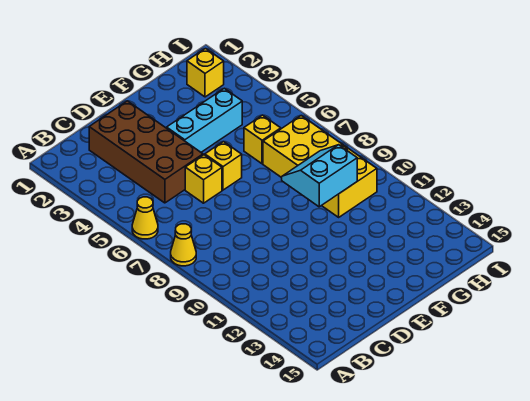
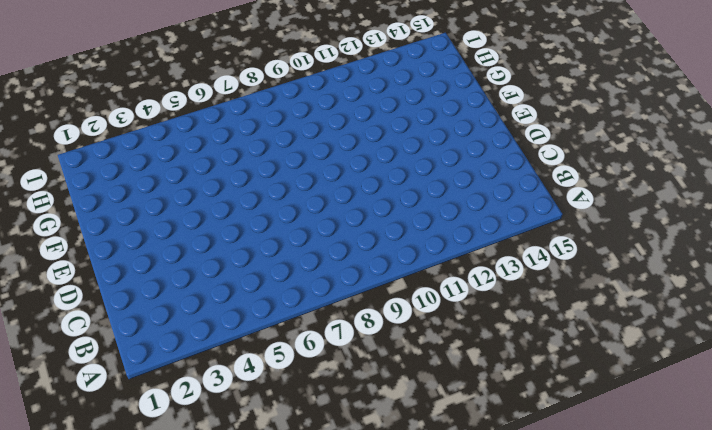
none -> yellow cone A6 level 1
none -> yellow cone A8 level 1

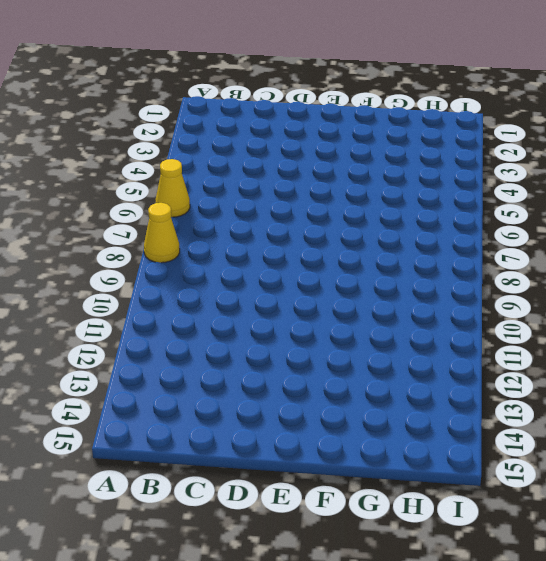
none -> brown brick C2:D5 level 1
none -> yellow brick D6 level 1

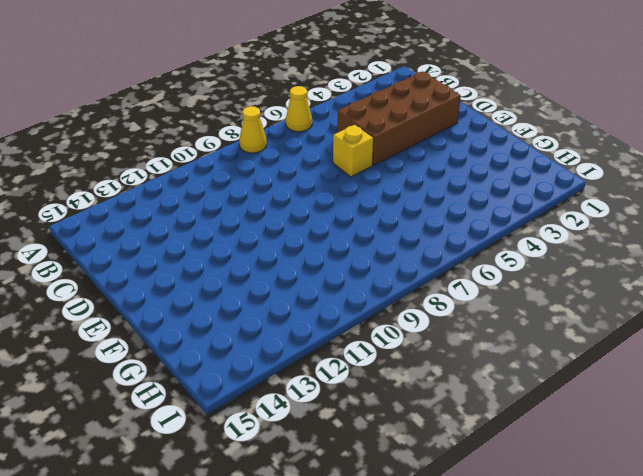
none -> cyan brick E4:G4 level 1
none -> yellow brick E6 level 1

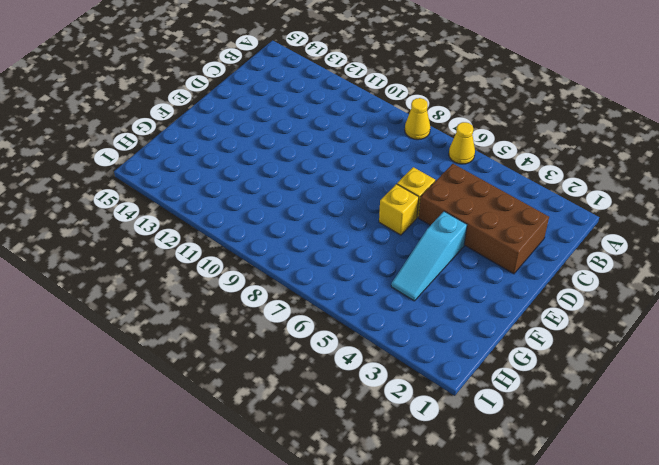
cyan slope E4:G4 level 1 top E -> cyan brick E4:G4 level 1
none -> yellow brick G6 level 1
none -> yellow brick G7:H10 level 1

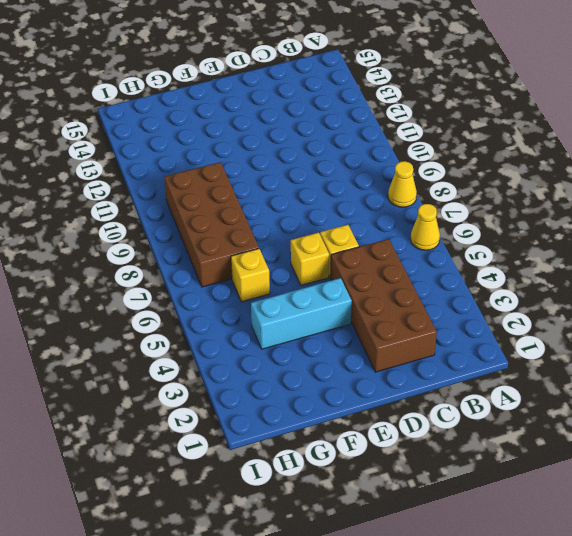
brown brick G7:H10 level 1 -> yellow brick G7:H10 level 1
none -> yellow brick H2 level 1
none -> cyan slope F9:G10 level 2 top 10

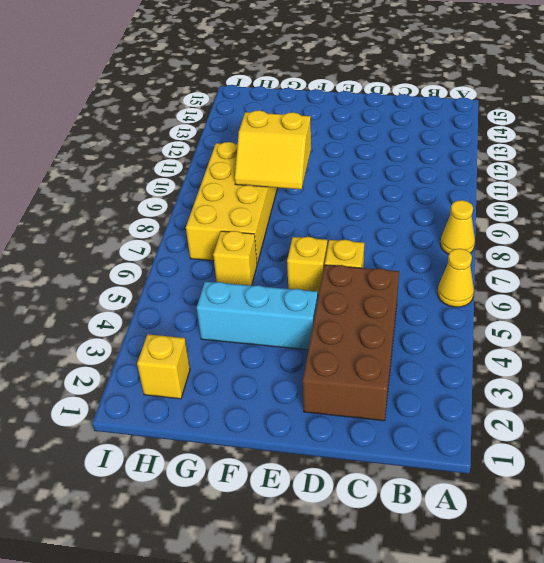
yellow slope F9:G10 level 2 top 10 -> cyan slope F9:G10 level 2 top 10

